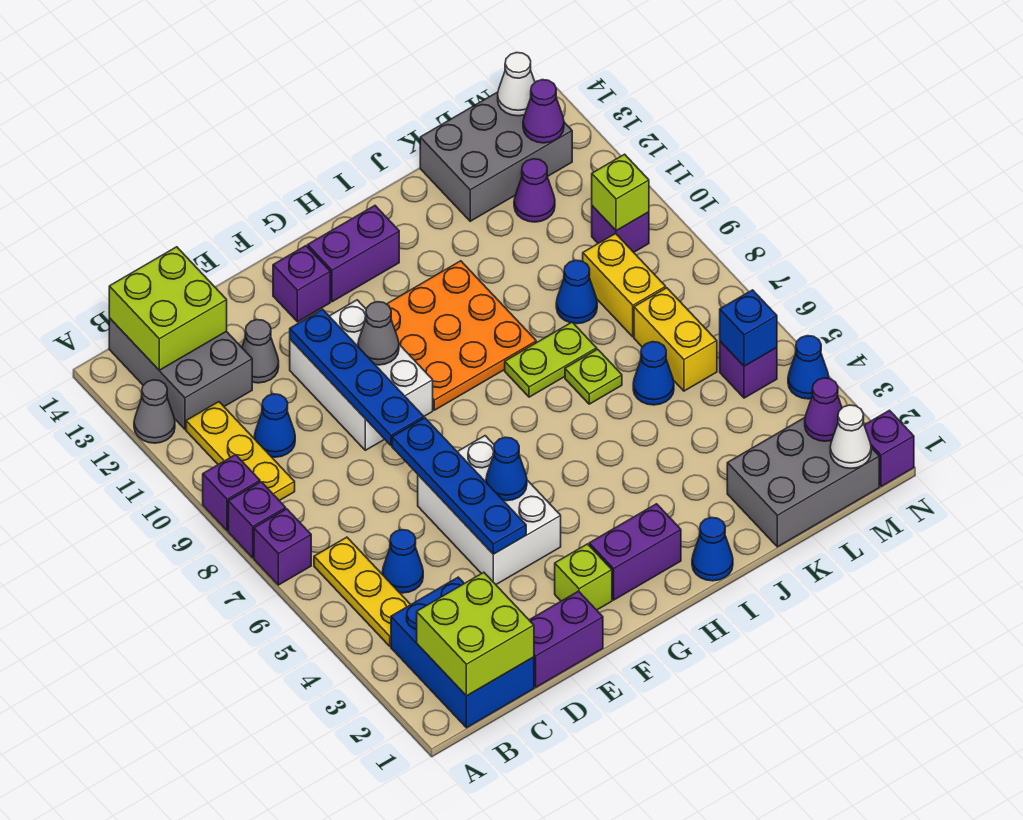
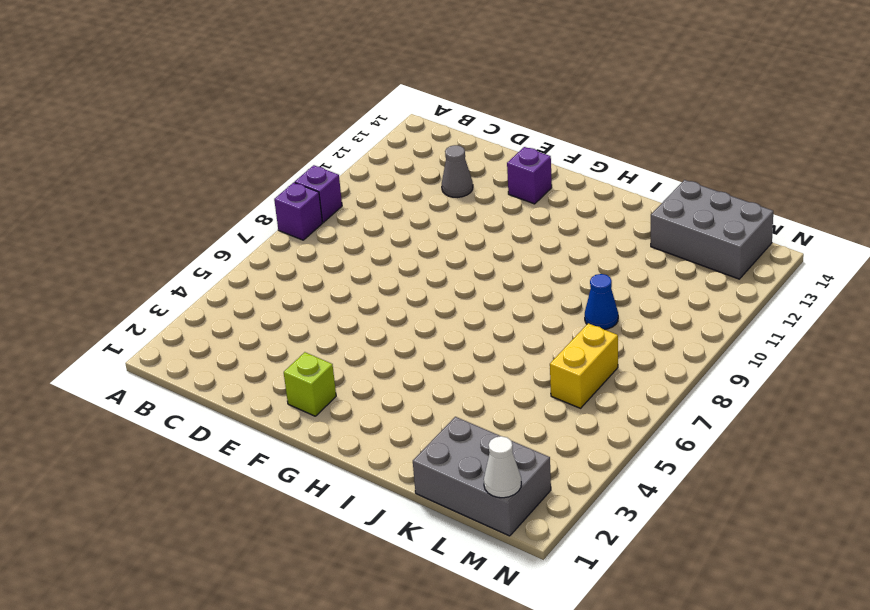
none -> purple brick A7 level 1
none -> grey cone A12 level 1
none -> blue brick B1:C3 level 1
none -> yellow plate B4:B6 level 1

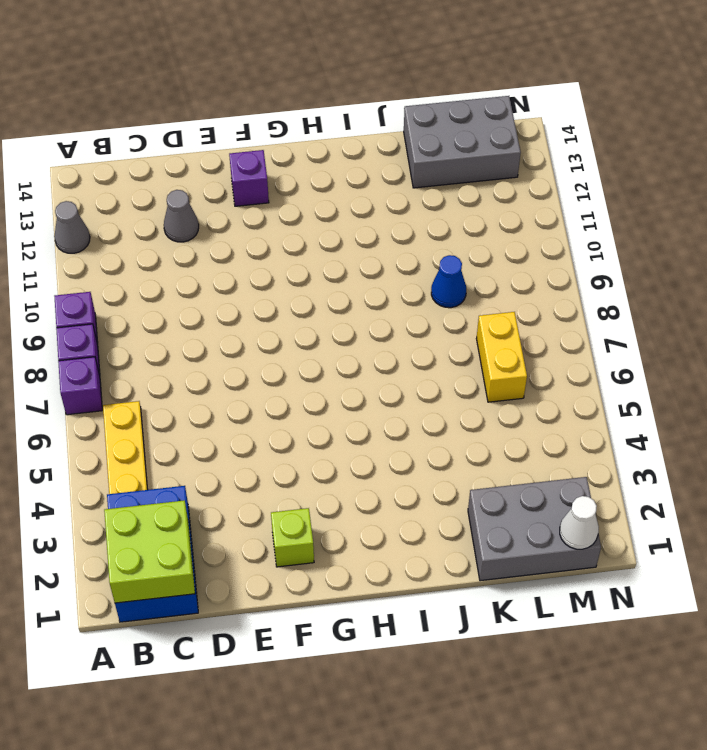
none -> yellow plate B9:B11 level 1
none -> grey brick B12:C14 level 1
none -> blue cone C5 level 1
none -> blue cone C10 level 1

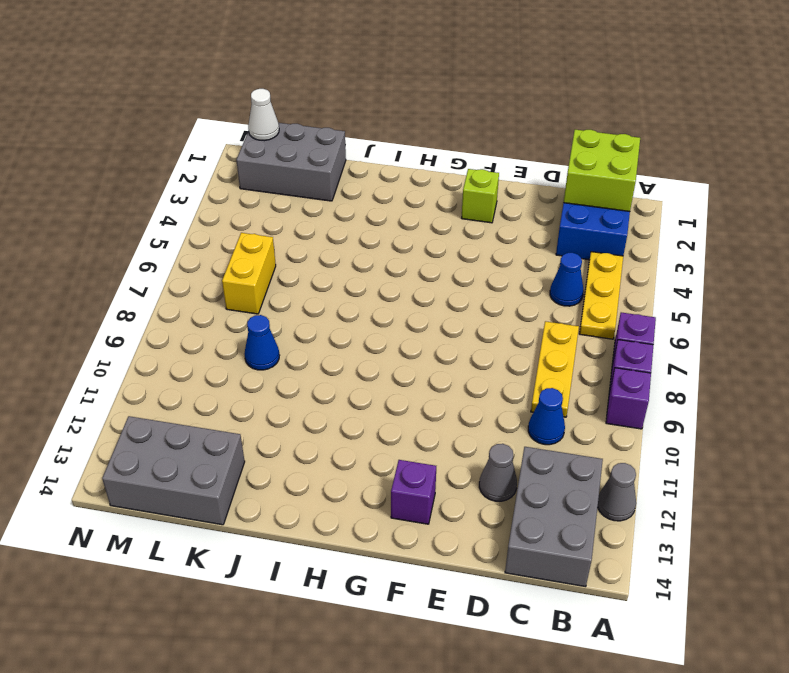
yellow plate C7:C9 level 1 -> yellow plate B9:B11 level 1
none -> purple brick D1:E1 level 1
none -> white brick E4:F6 level 1
none -> white brick E9:F11 level 1
none -> purple brick G2:H2 level 1

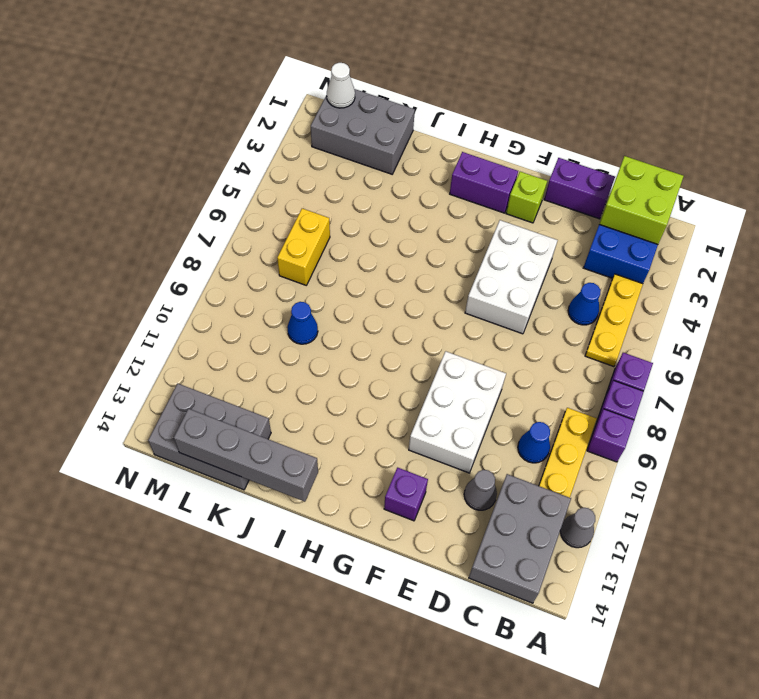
grey brick I14:L14 level 2 -> none
none -> orange plate G9:I11 level 1
none -> purple brick G13:H13 level 1
none -> blue cone I1 level 1
none -> lime plate I8:J8 level 1

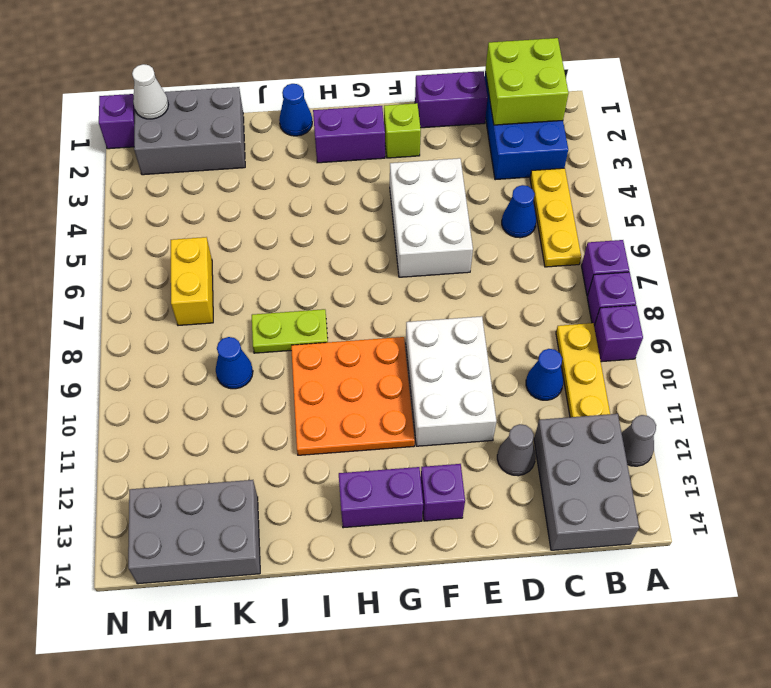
none -> lime plate J7 level 1
none -> blue cone K6 level 1
none -> yellow brick L8:L9 level 1
none -> purple cone L12 level 1

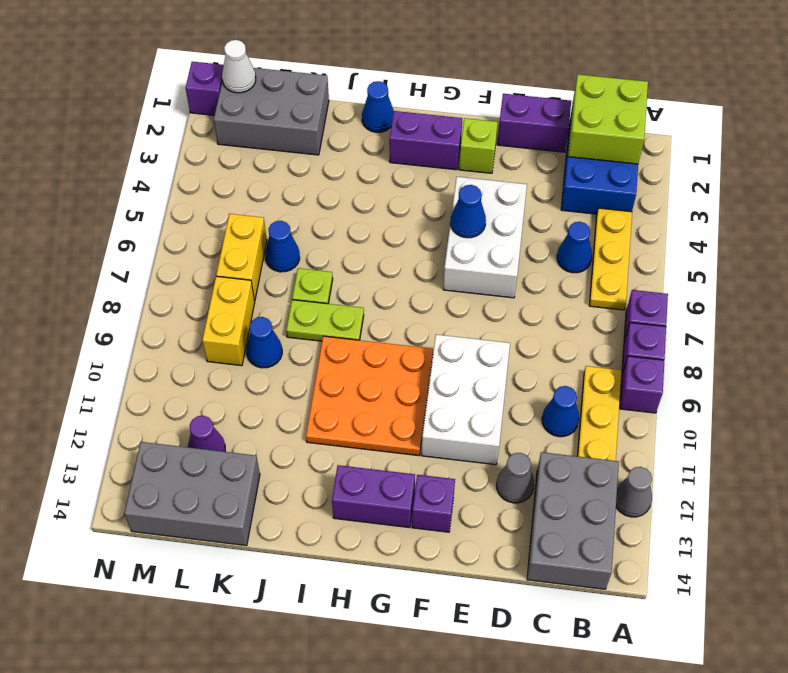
none -> purple brick M5 level 1
none -> purple brick M10 level 1
none -> blue cone N4 level 1
none -> lime brick B13:C14 level 2

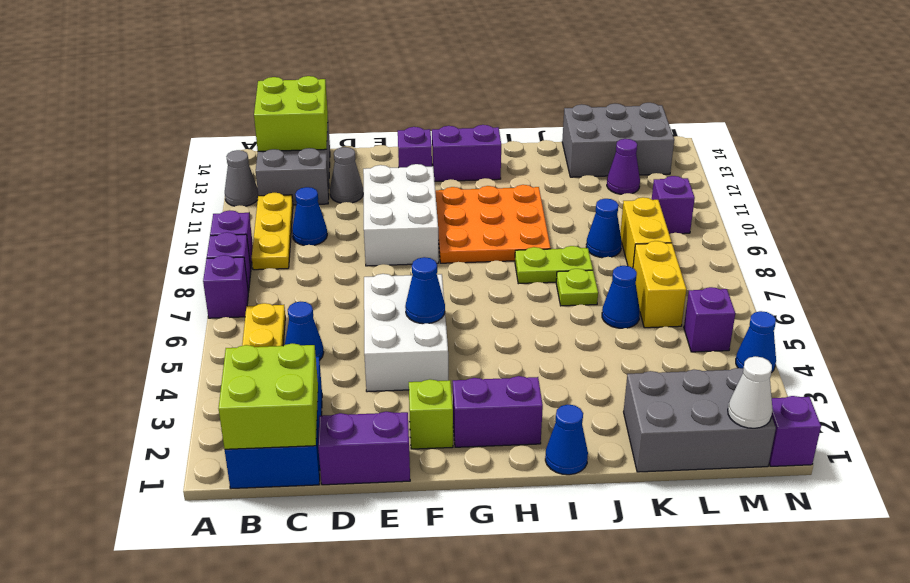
none -> blue plate E4:E7 level 2
none -> blue plate E8:E11 level 2
none -> grey cone F10 level 2
none -> purple cone M2 level 2

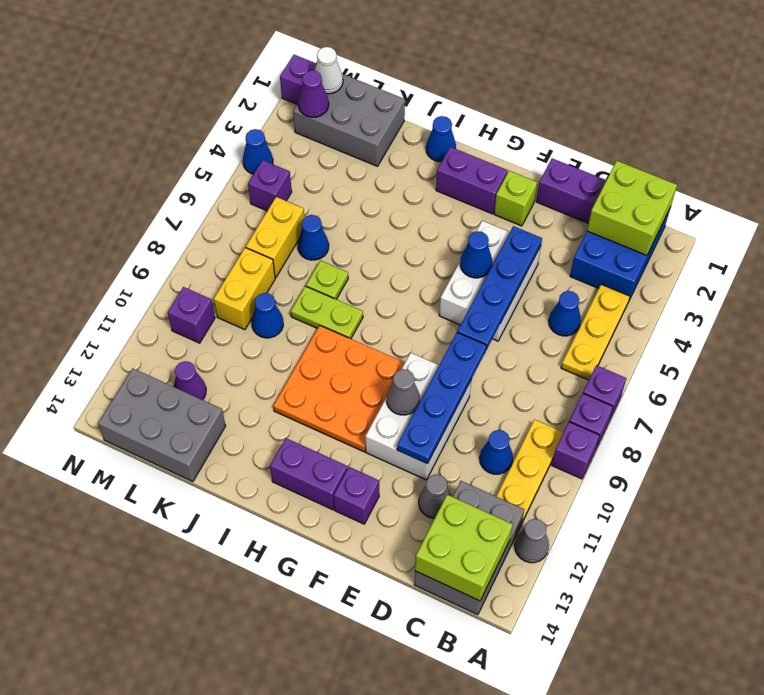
none -> blue brick M5 level 2
none -> lime brick M10 level 2
none -> purple cone M13 level 2
none -> white cone M14 level 2

